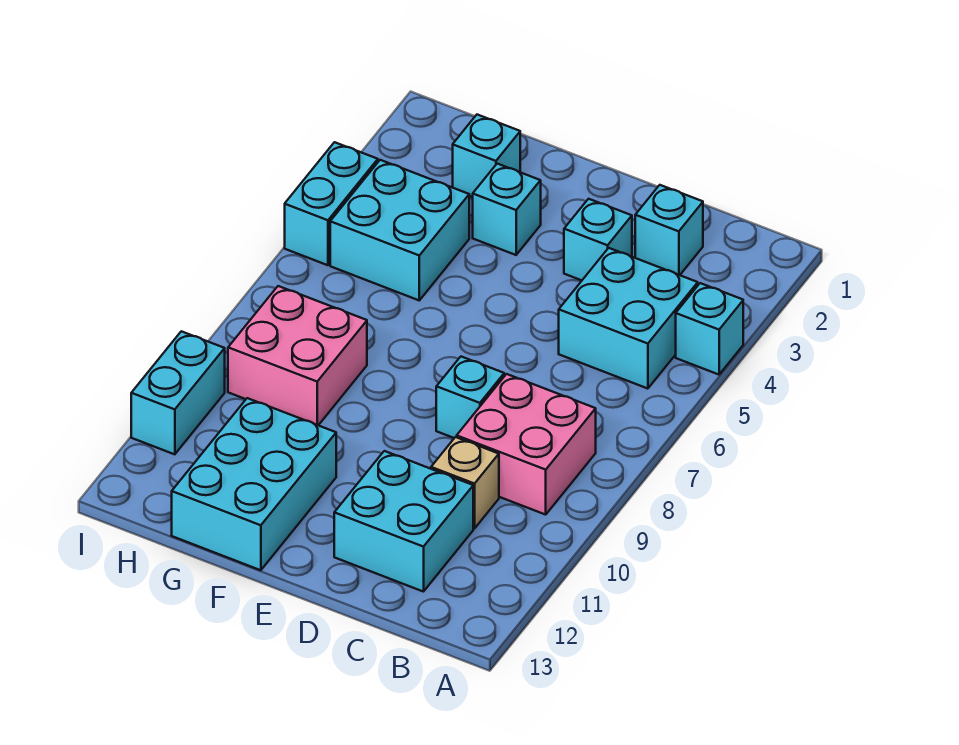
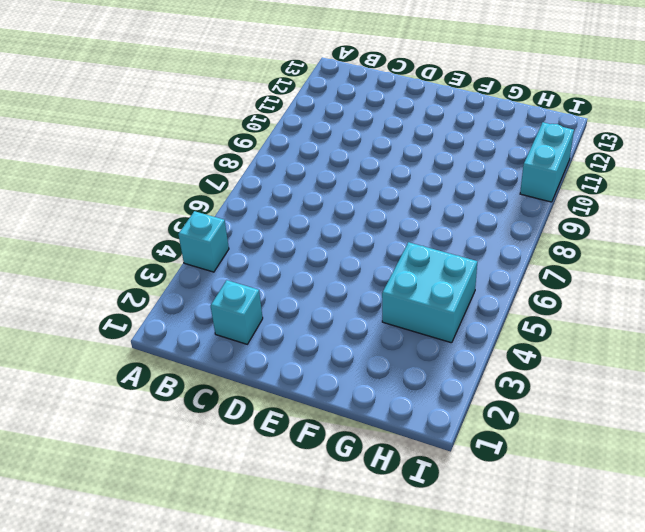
none -> cyan brick B4:C5 level 1
none -> pink brick B8:C9 level 1
none -> tan brick C10 level 1

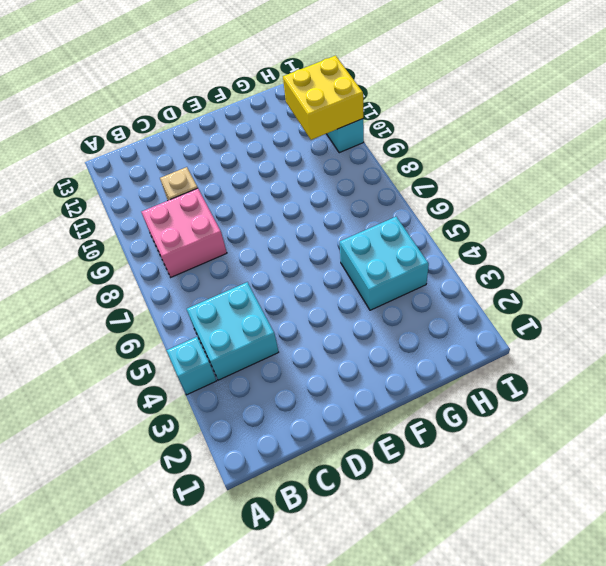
yellow brick H10:I11 level 2 -> none
none -> cyan brick C2 level 1
none -> cyan brick C11:D12 level 1
none -> cyan brick D3 level 1

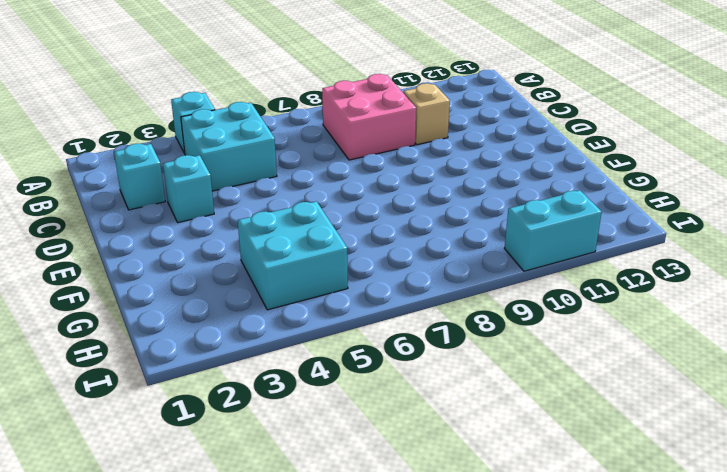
none -> cyan brick C11:D12 level 1
none -> cyan brick D8 level 1
none -> cyan brick F3 level 1

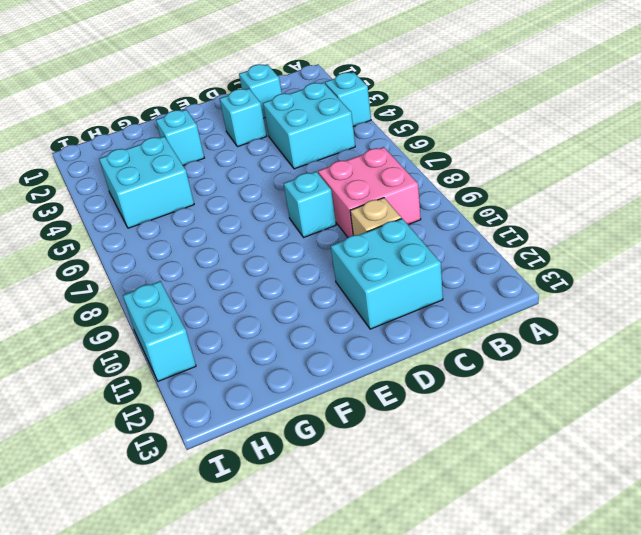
none -> cyan brick F11:G13 level 1
none -> cyan brick G2 level 1
none -> pink brick G8:H9 level 1

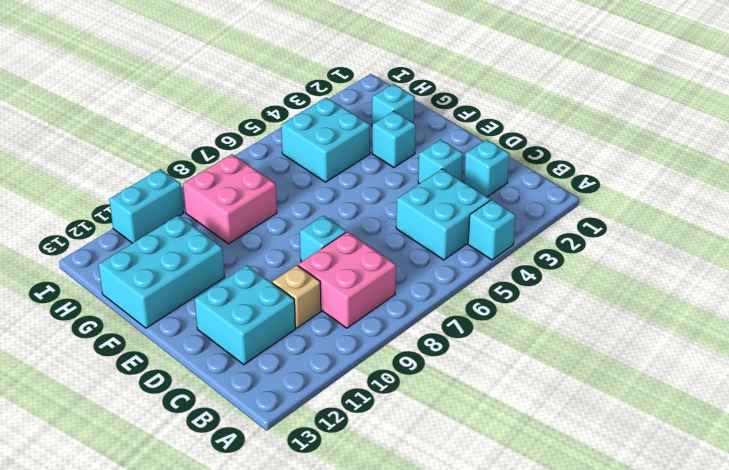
none -> cyan brick I4:I5 level 1

